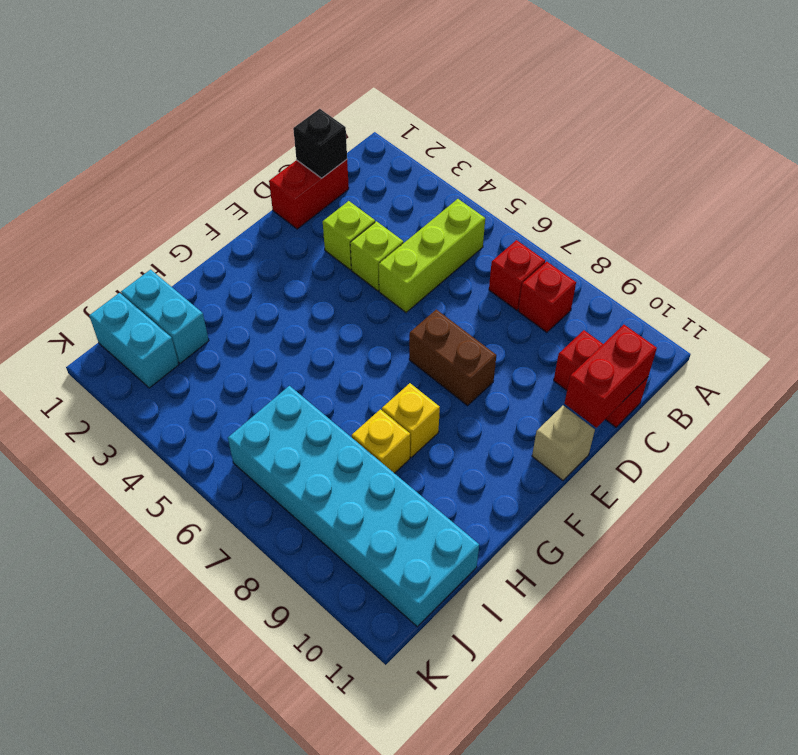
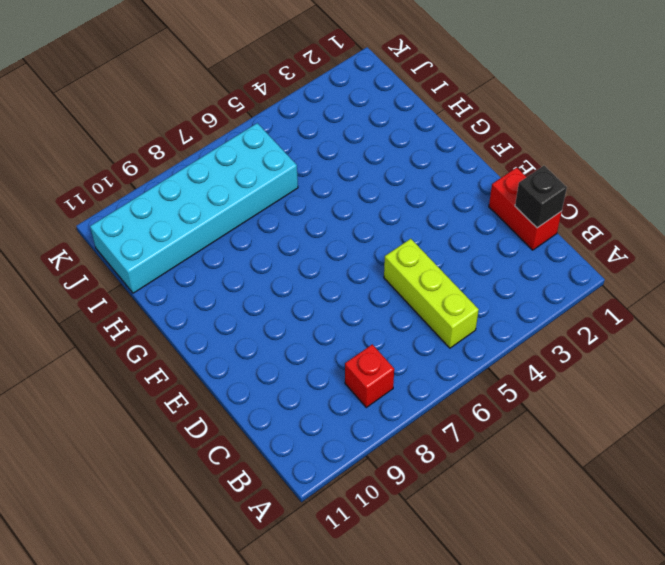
none -> red brick B7 level 1
none -> red brick C10:C11 level 1
none -> lime brick D3 level 1

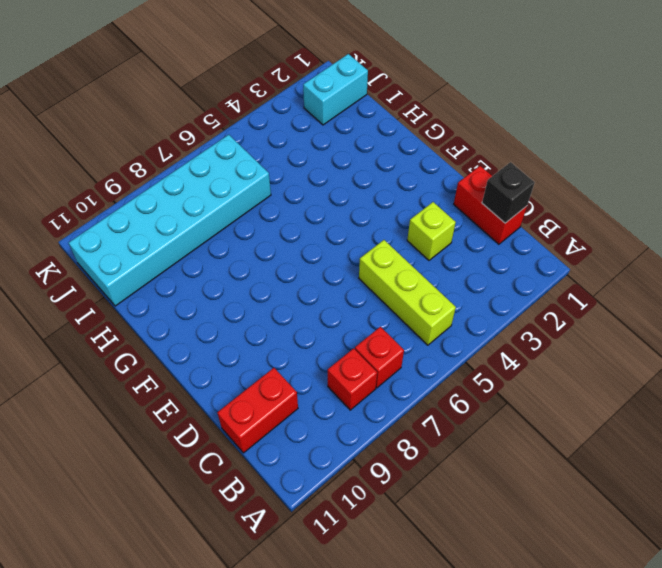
none -> lime brick D4 level 1
none -> brown brick E7:E8 level 1
none -> tan brick E11 level 1

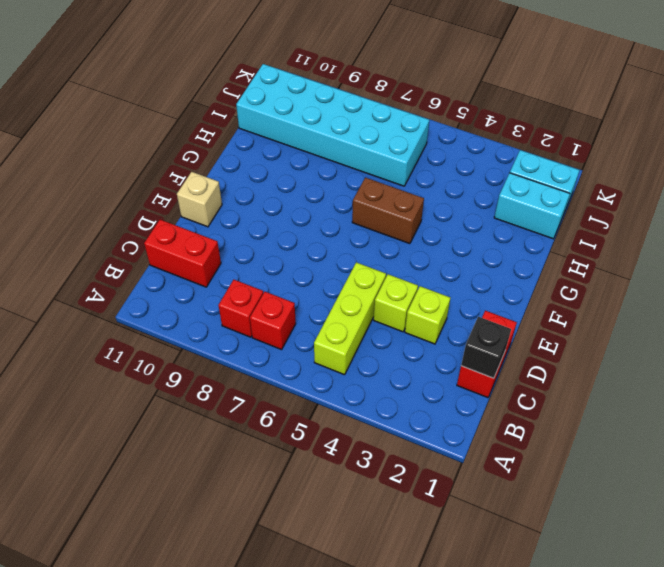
brown brick G5:G6 level 1 -> brown brick E7:E8 level 1
none -> yellow brick G8 level 1
none -> yellow brick H8 level 1
none -> red brick C11:D11 level 2

